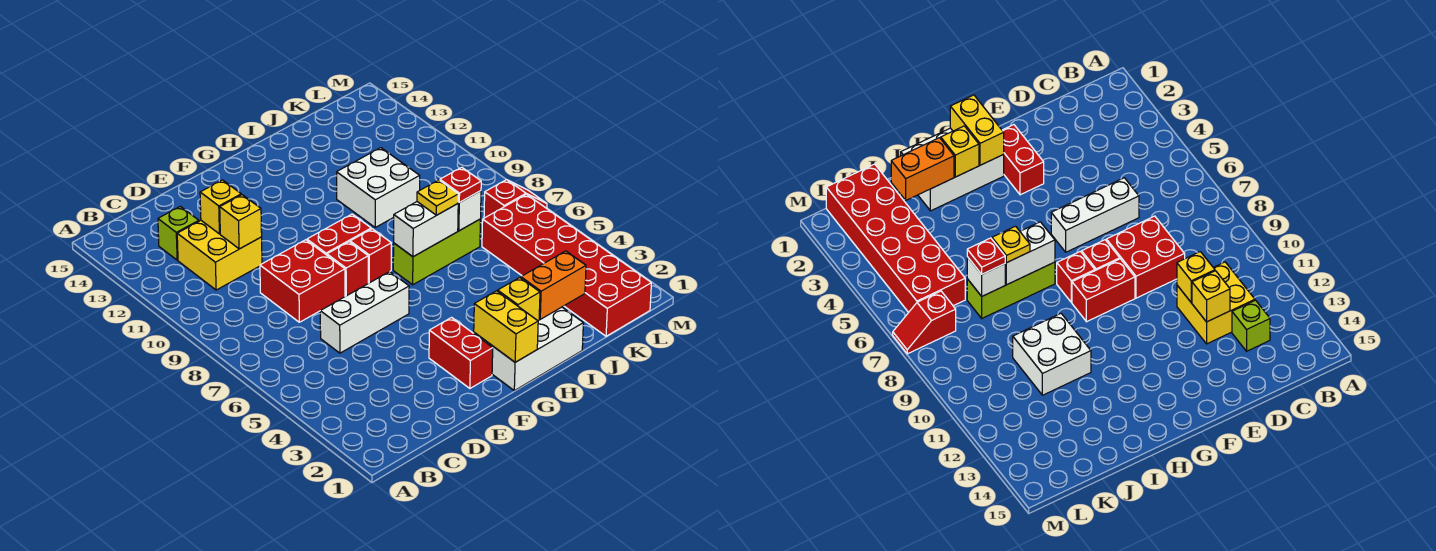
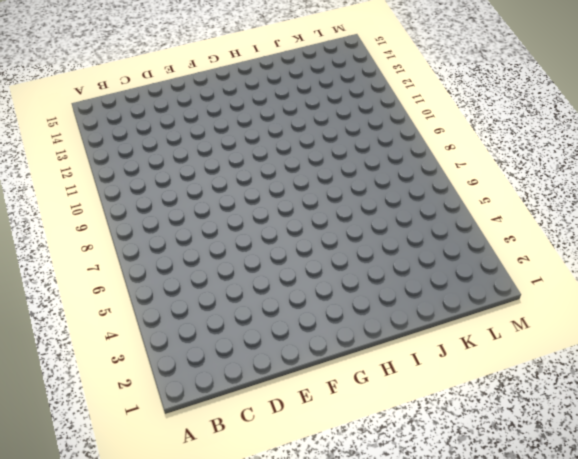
none -> yellow brick C11:D12 level 1
none -> lime brick C13 level 1
none -> white brick D6:F6 level 1

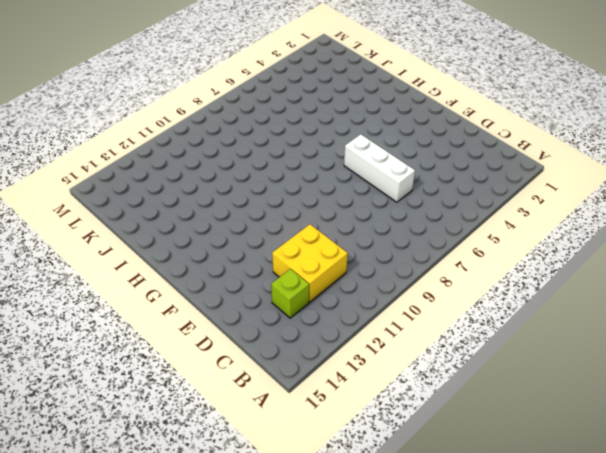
none -> red brick D8:E9 level 1
none -> red brick F2:F3 level 1
none -> red brick F8 level 1

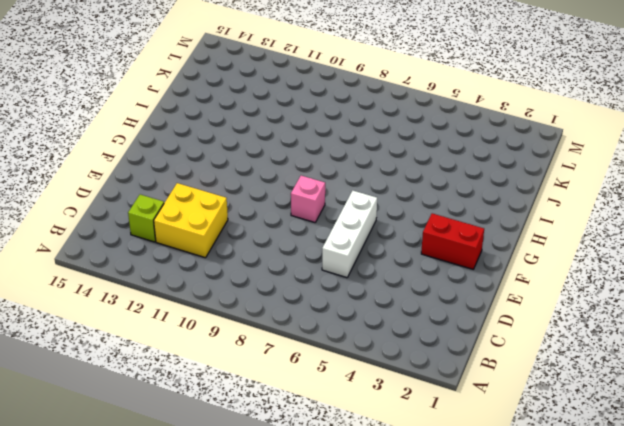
pink brick F8 level 1 -> red brick F8 level 1
none -> red brick D8:E9 level 1
none -> red brick F9:G9 level 1
none -> white brick G1:I2 level 1

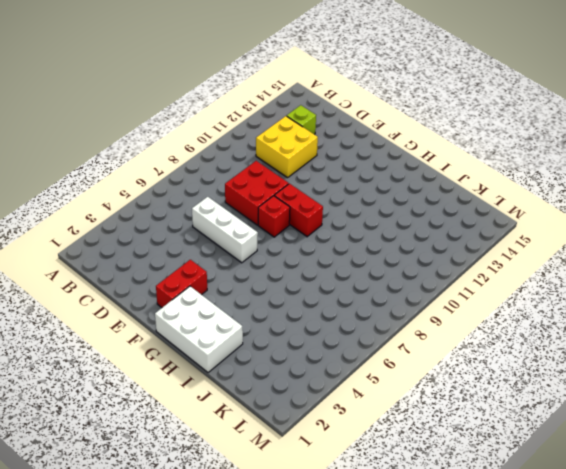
none -> red brick G8 level 1
none -> lime brick H7:J7 level 1
none -> white brick I10:J11 level 1

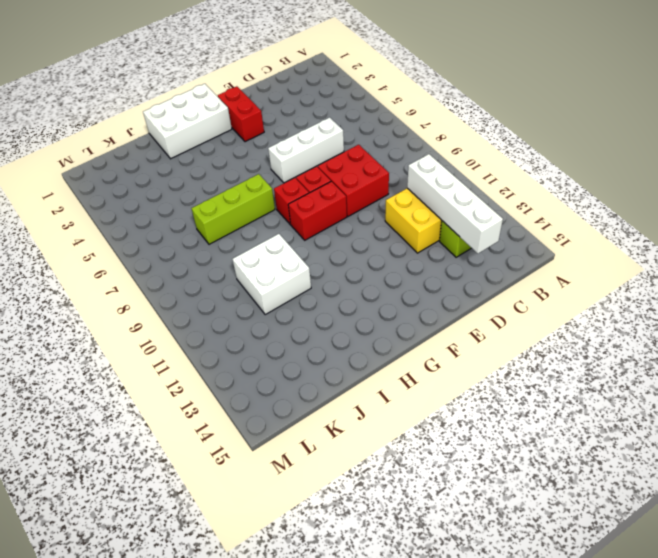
white brick C11:C14 level 2 -> none
none -> red brick K1:L6 level 1
none -> red slope L7:M7 level 1 top L
none -> yellow brick D11 level 2

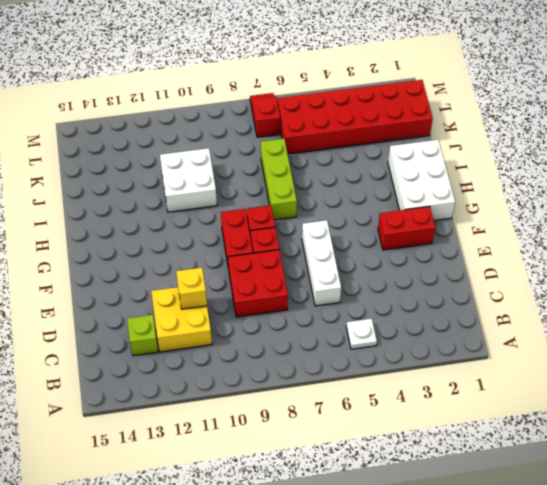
white plate B5 level 1 -> none
none -> yellow brick D12 level 2
none -> yellow brick G1:G2 level 2
none -> yellow brick H2 level 2

